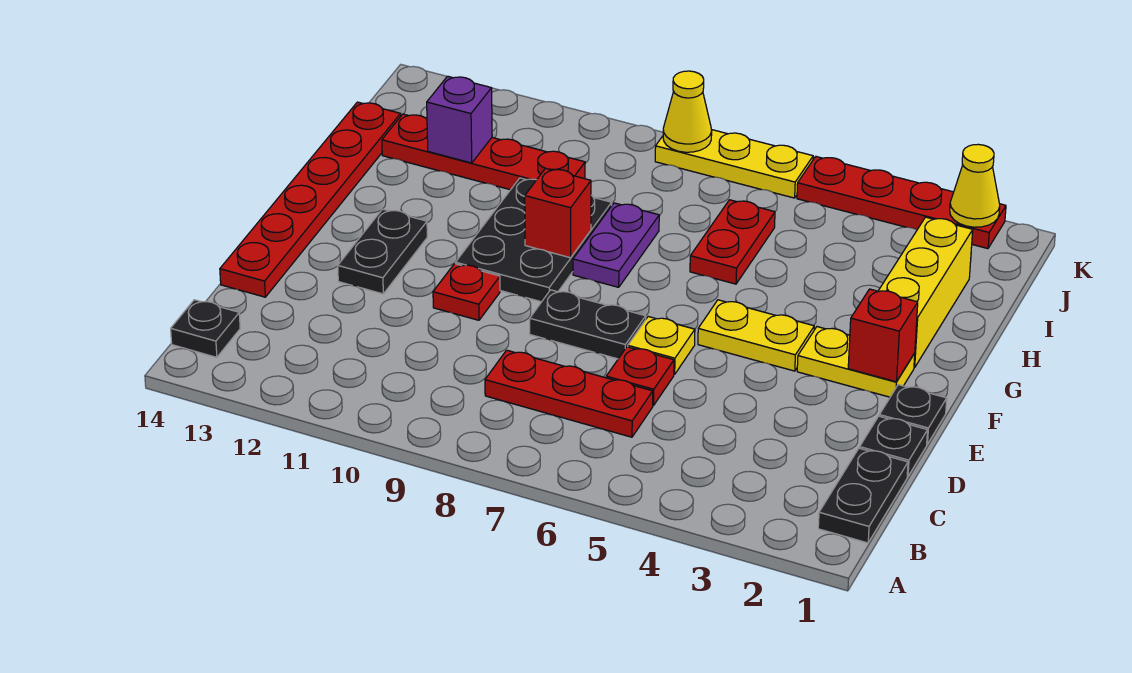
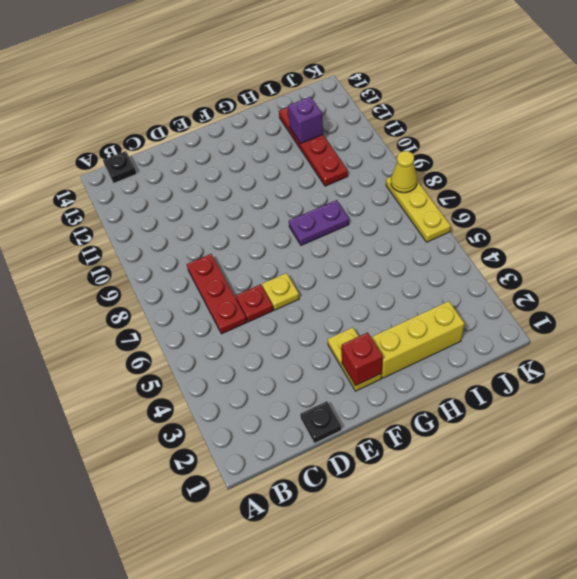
none -> black plate B1:C1 level 1
none -> red plate D14:I14 level 1
none -> black plate E1 level 1

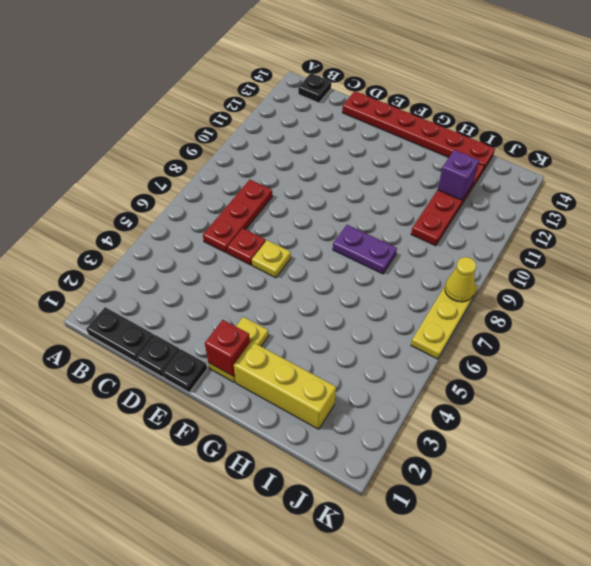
none -> black plate E7:E8 level 1
none -> red plate E10 level 1
none -> black plate E12:F12 level 1

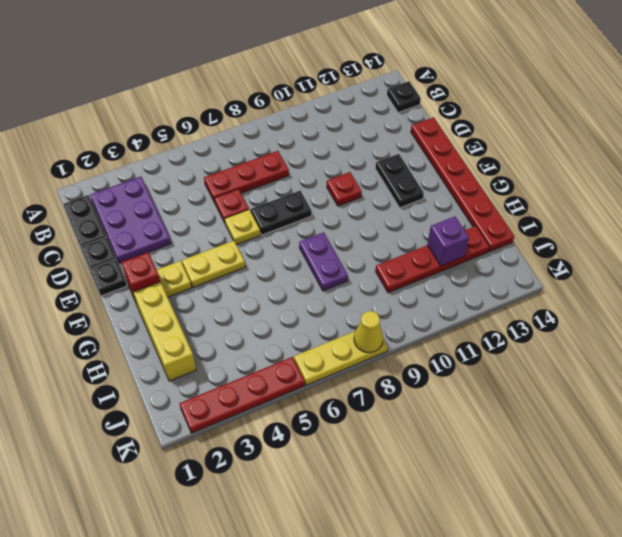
purple plate B2:D3 level 1 -> none
none -> black plate F9:H10 level 1
none -> red plate H6:I6 level 1
none -> red brick G9 level 2

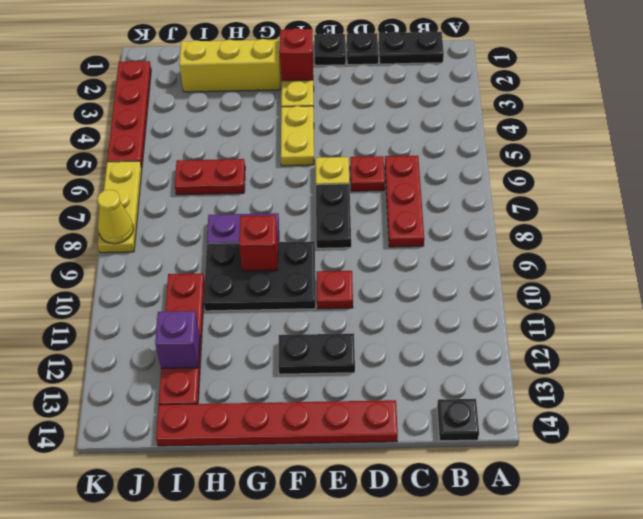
none -> yellow cone K2 level 2

